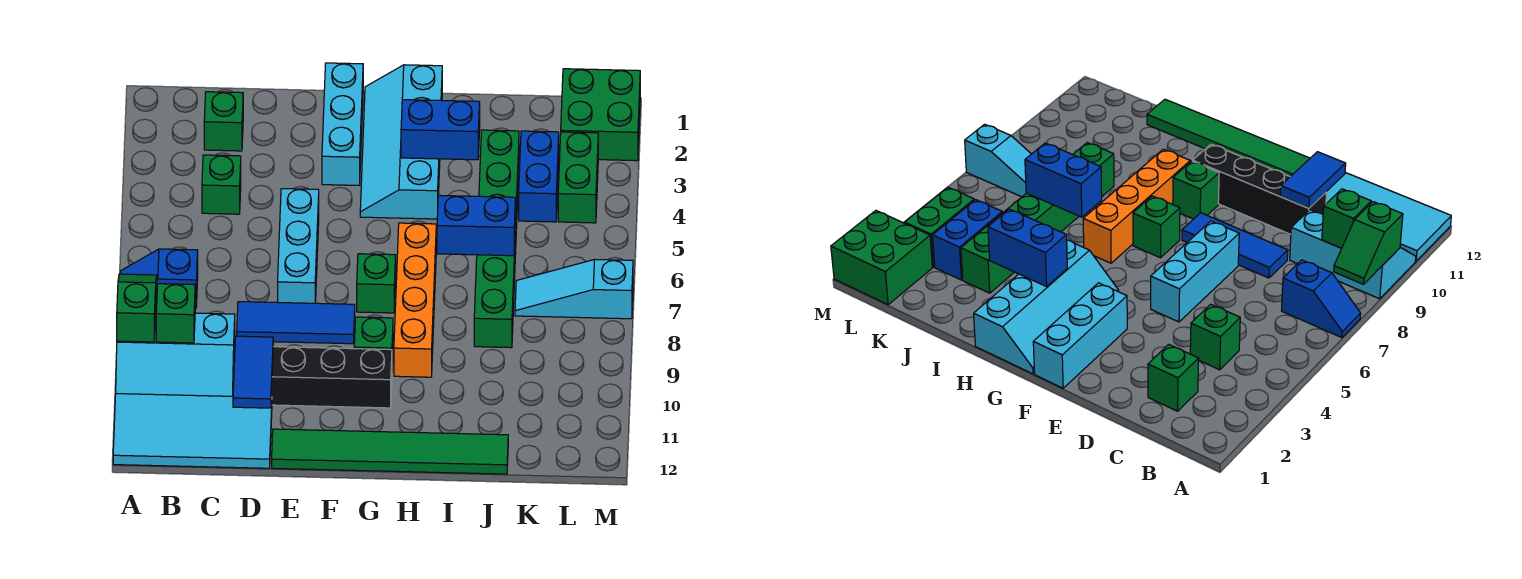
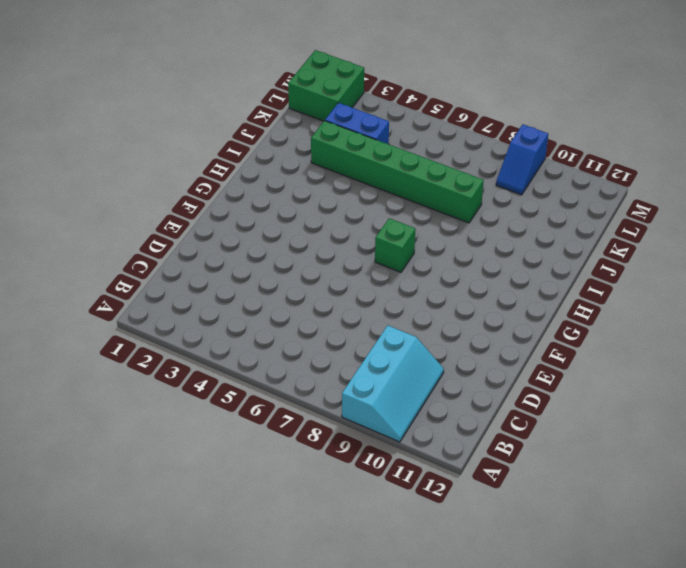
blue slope L9:M9 level 1 top M -> blue slope A7:B7 level 1 top B
none -> cyan tile A11:D12 level 1
none -> green brick C2 level 1
none -> green brick C4 level 1

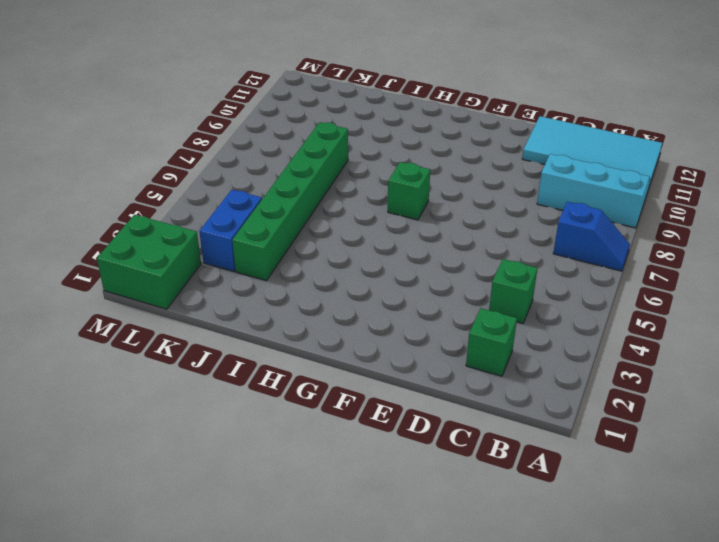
none -> blue tile D8:F8 level 1
none -> black brick D10:G10 level 1
none -> cyan brick E5:E7 level 1

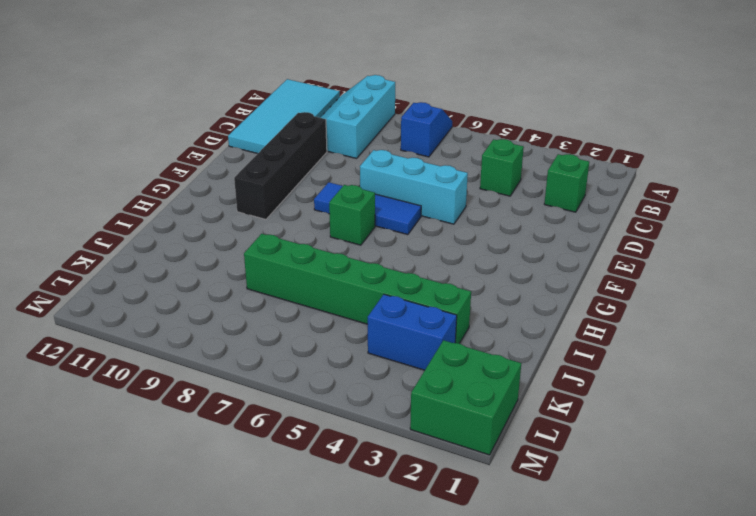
blue tile F6:F8 level 1 -> blue tile D8:F8 level 1
none -> green tile E12:J12 level 1
none -> cyan brick F1:F3 level 1
none -> cyan slope G1:H4 level 1 top H

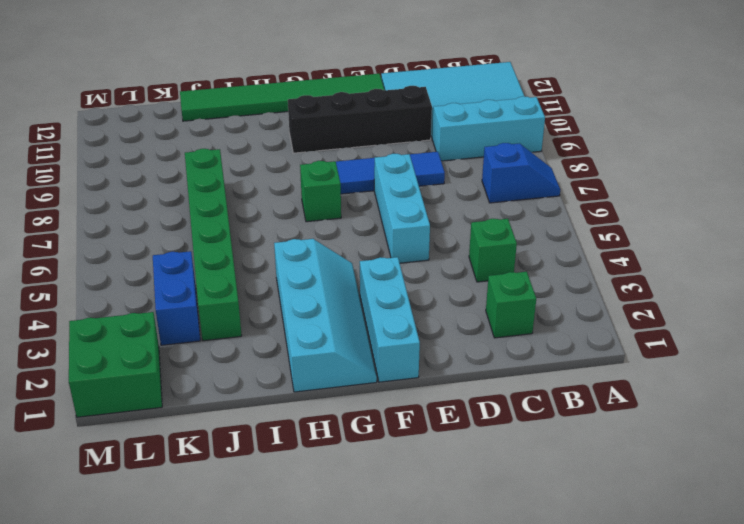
none -> green brick G9 level 1
none -> orange brick H6:H9 level 1
none -> cyan slope K7:M7 level 1 top M

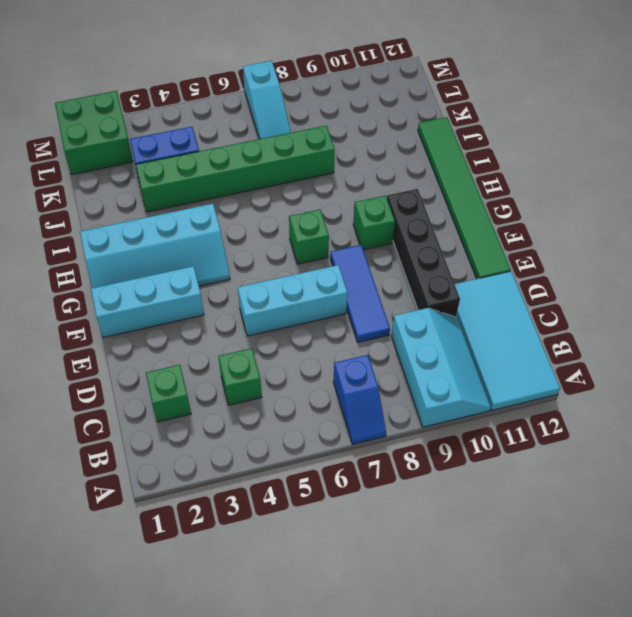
none -> orange brick H6:H9 level 1
none -> green brick L3:L4 level 1
none -> green slope A8:A9 level 2 top 9

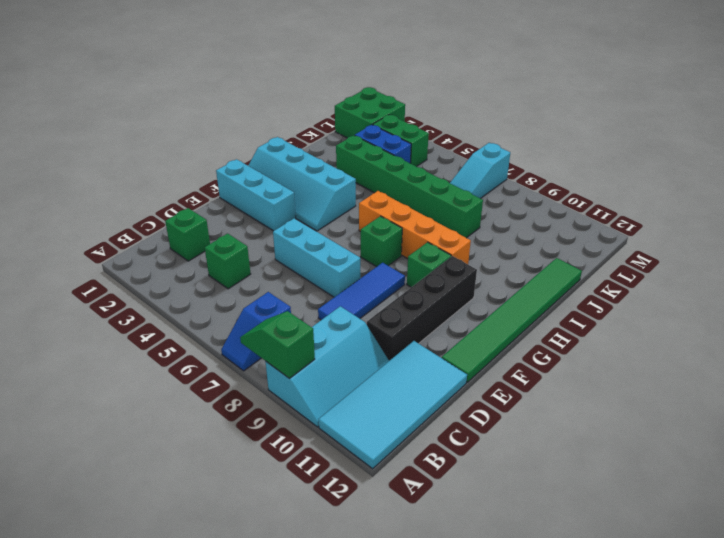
none -> green brick B9 level 2
none -> blue tile D10:D11 level 2
none -> blue brick H3:I3 level 2

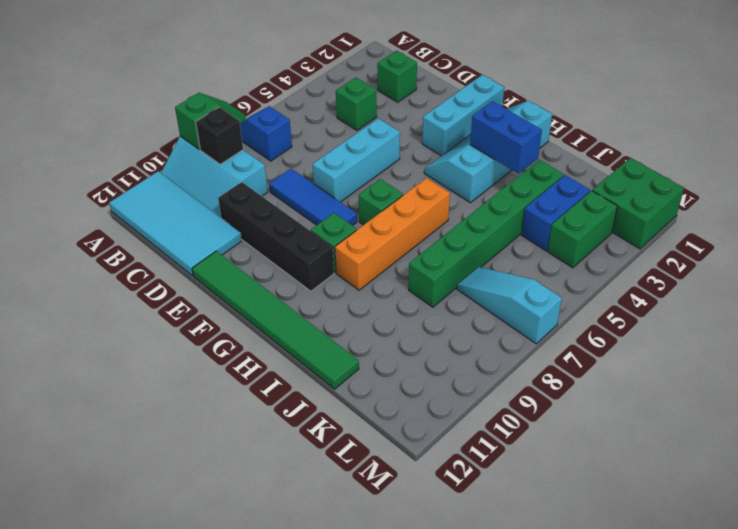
black brick B9 level 2 -> green brick B9 level 2
none -> blue tile D10:D11 level 2
none -> blue brick I6:J6 level 2

